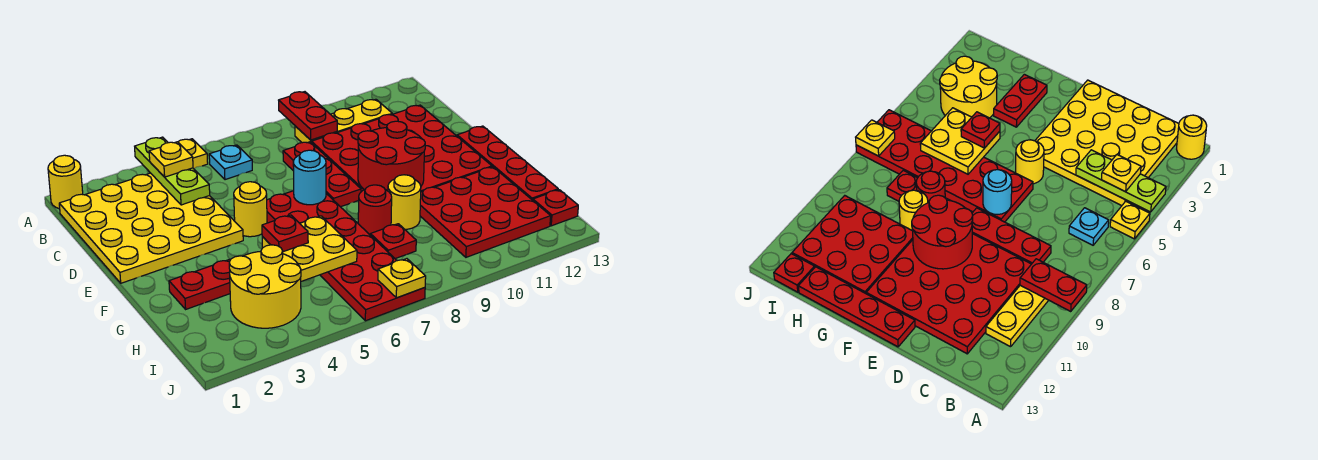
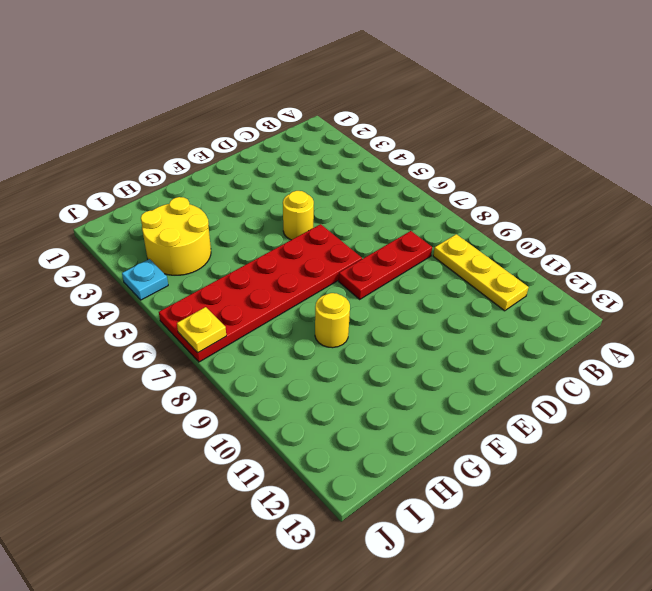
cyan plate J4 level 1 -> cyan plate B6 level 1
none -> yellow round brick A1 level 1
none -> yellow plate A5 level 1
none -> yellow plate B1:E4 level 1

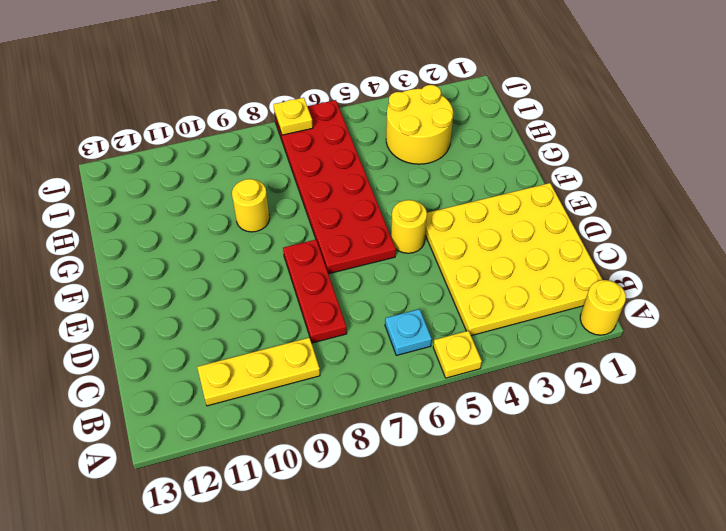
none -> red plate C9:F12 level 1
none -> red plate E13:H13 level 1
none -> red plate G2:G3 level 1

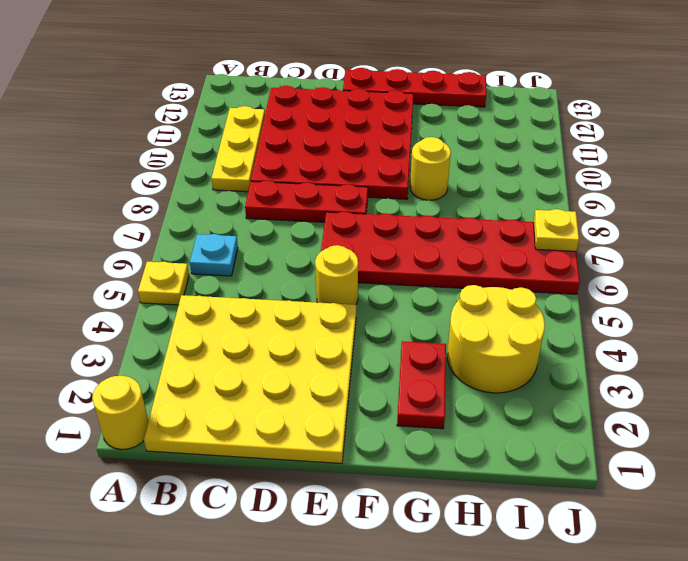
none -> red round brick G8 level 1
none -> red plate G10:I12 level 1
none -> red plate H8 level 1

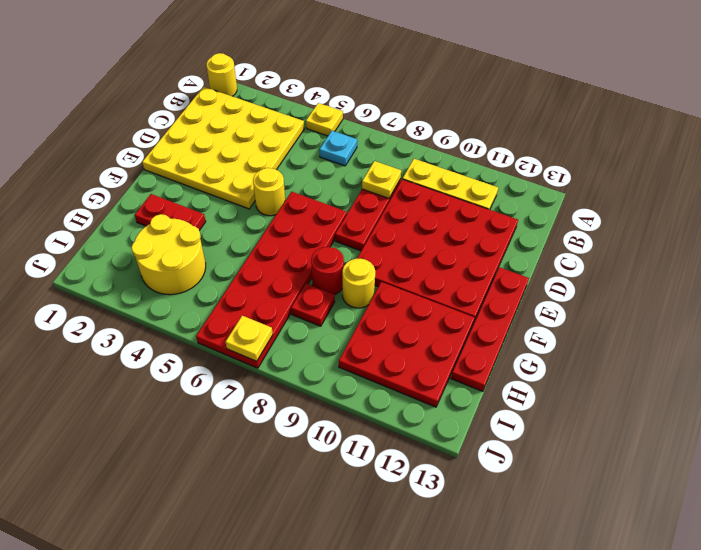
yellow plate C8 level 2 -> yellow plate B4 level 3
none -> red plate I13 level 1
none -> lime plate A4:C4 level 2
none -> red plate A9:B9 level 2

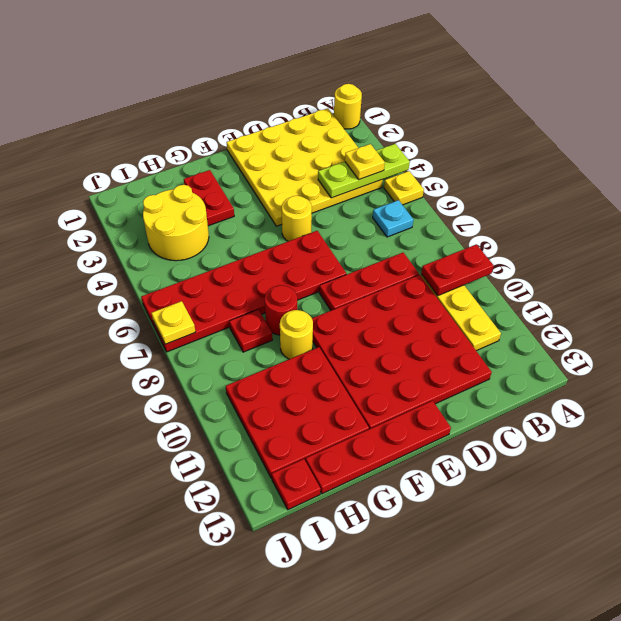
none -> cyan round brick E7 level 2
none -> red round brick E9:F10 level 2
none -> yellow plate G5:H6 level 2

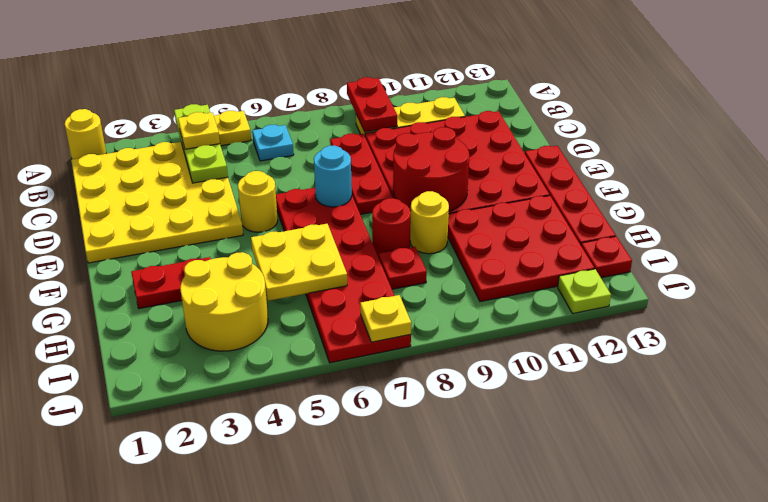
lime plate J12 level 1 -> none
none -> red plate G5 level 3

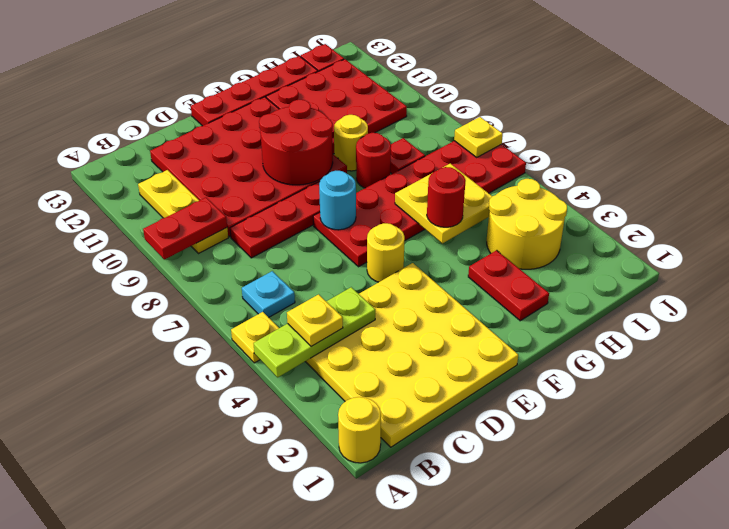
red round brick G5 level 3 -> red plate G5 level 3

